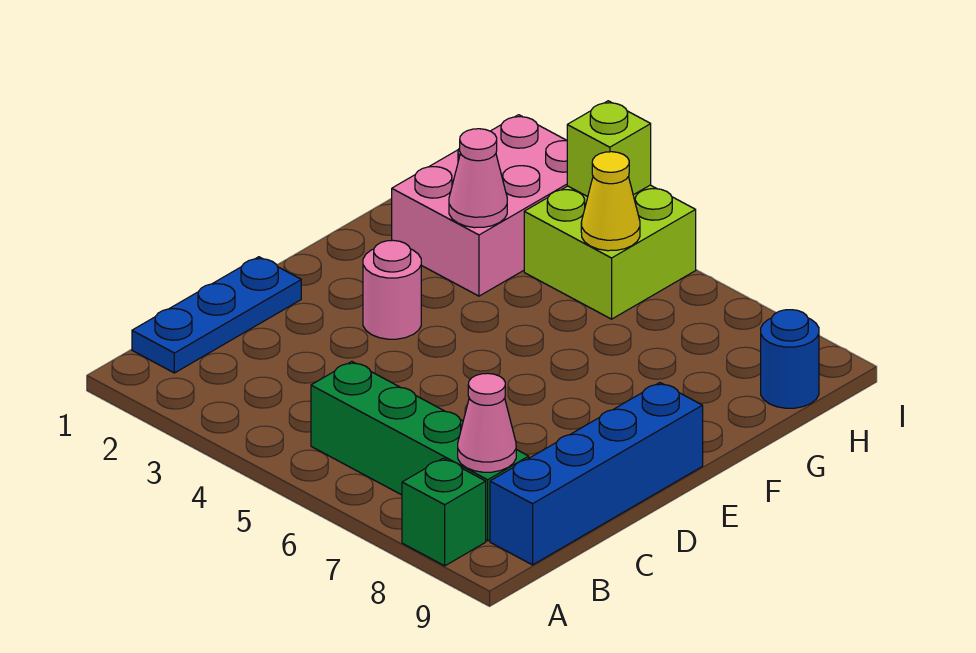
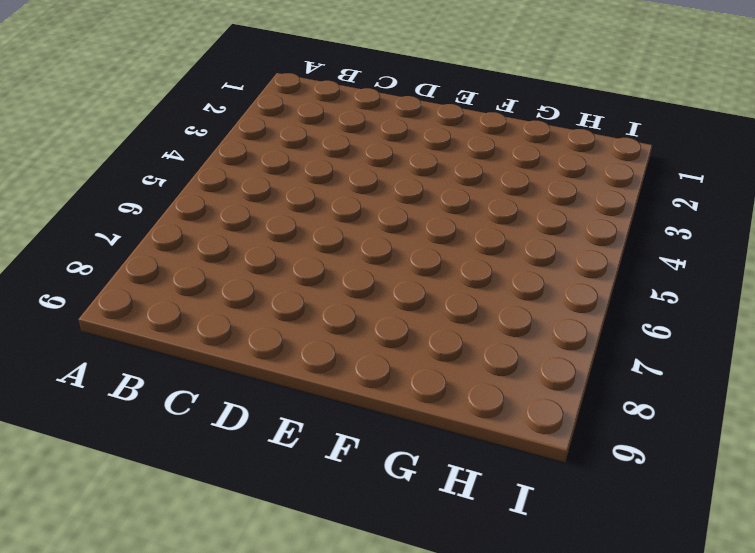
none -> green brick A8 level 1
none -> blue plate B1:D1 level 1
none -> green brick B5:B8 level 1

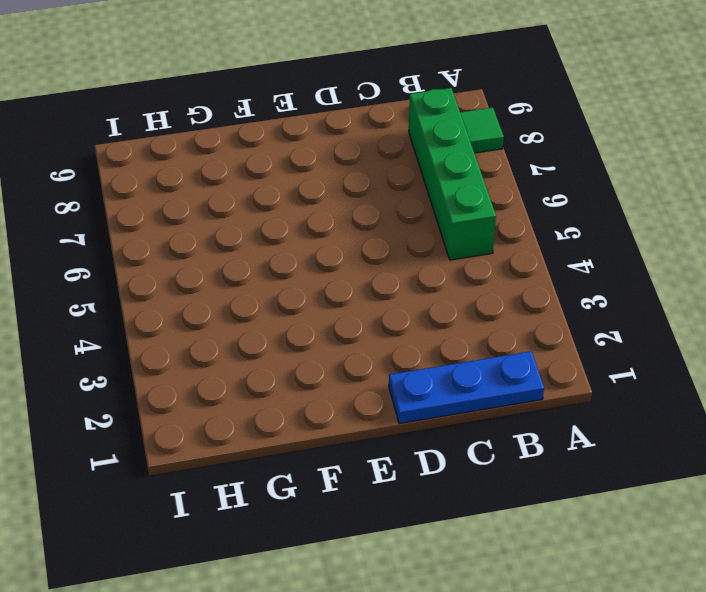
green tile A8 level 1 -> green brick A8 level 1
none -> blue brick B9:E9 level 1
none -> pink round brick E3 level 1
none -> pink brick G2:I3 level 1

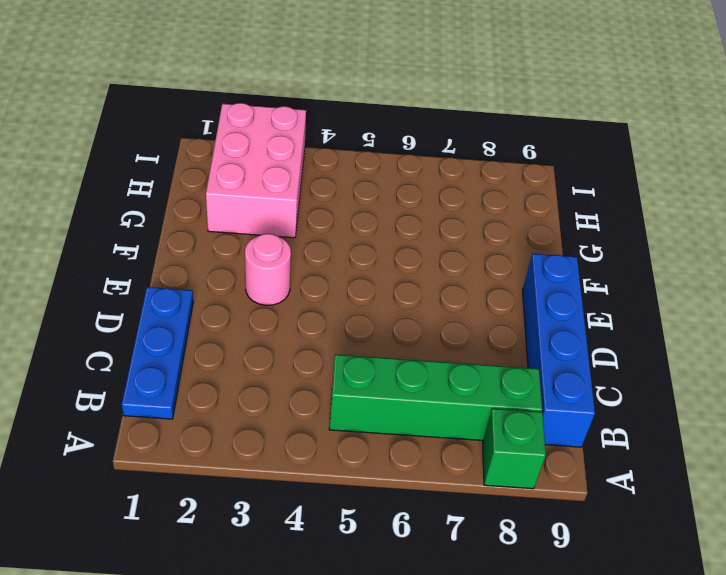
none -> lime brick H4:I5 level 1
none -> blue round brick H9 level 1
none -> pink cone B8 level 2

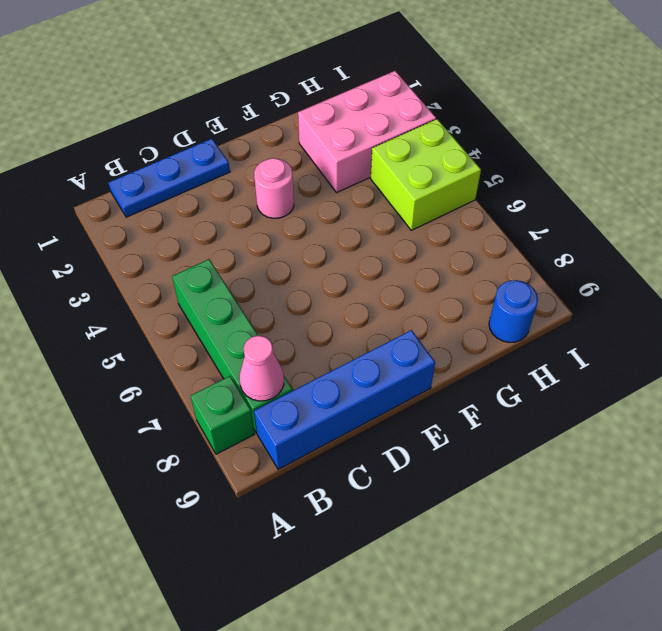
none -> pink cone G3 level 2
none -> yellow cone H5 level 2
none -> lime brick I4 level 2

